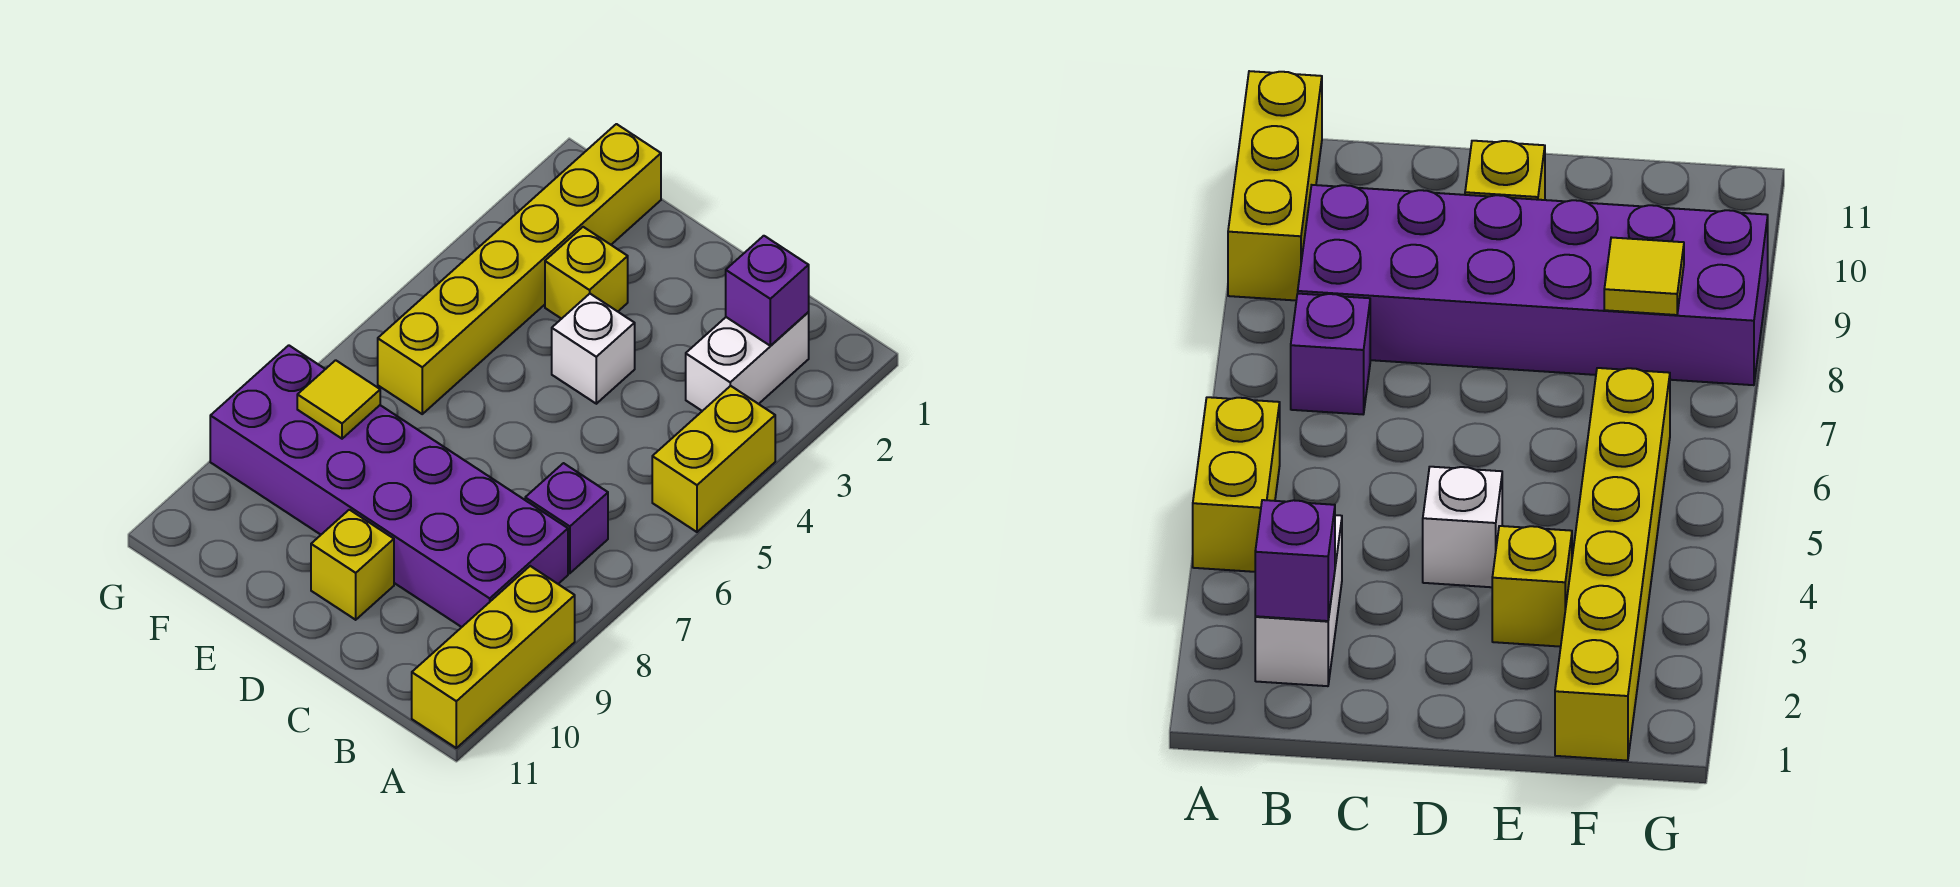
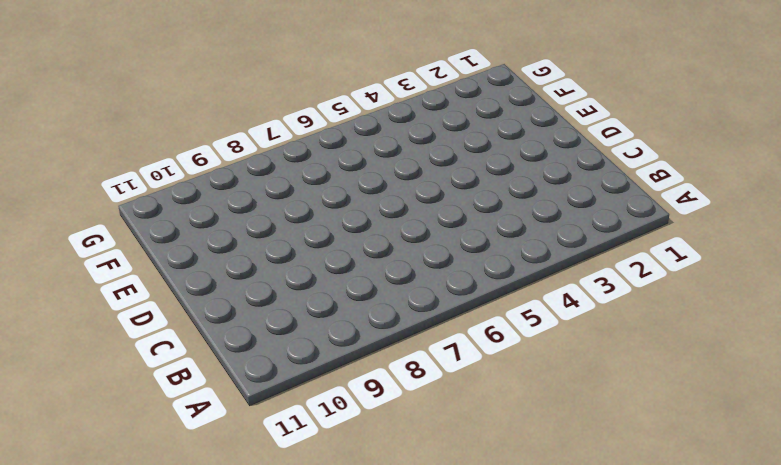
none -> yellow brick A4:A5 level 1
none -> yellow brick A9:A11 level 1

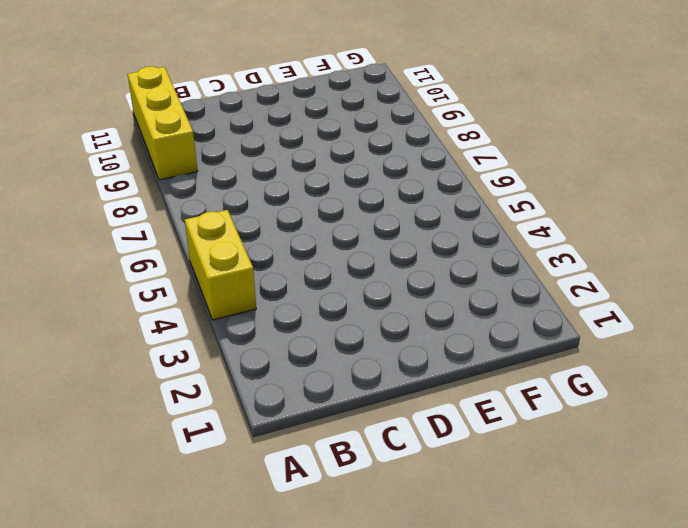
none -> white brick B2:B3 level 1
none -> purple brick B7 level 1

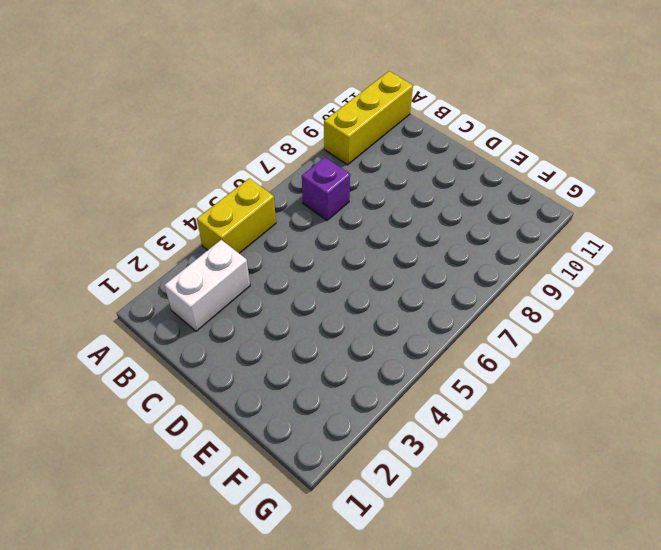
none -> purple brick B8:G9 level 1
none -> white brick D4 level 1

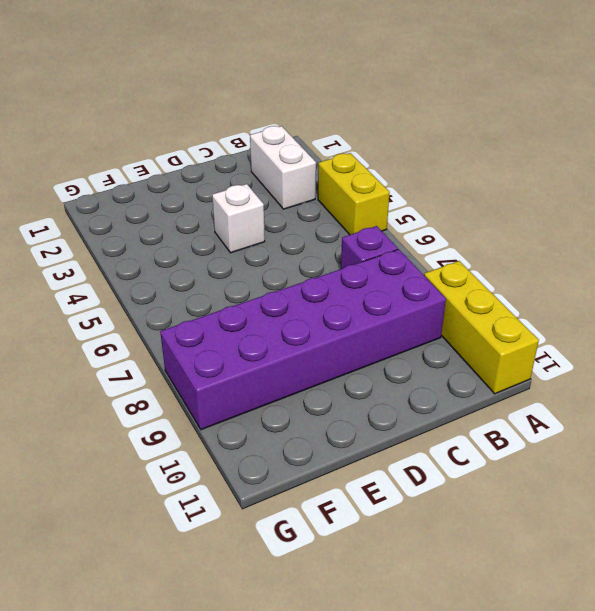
none -> yellow brick D10 level 1
none -> yellow brick E3 level 1

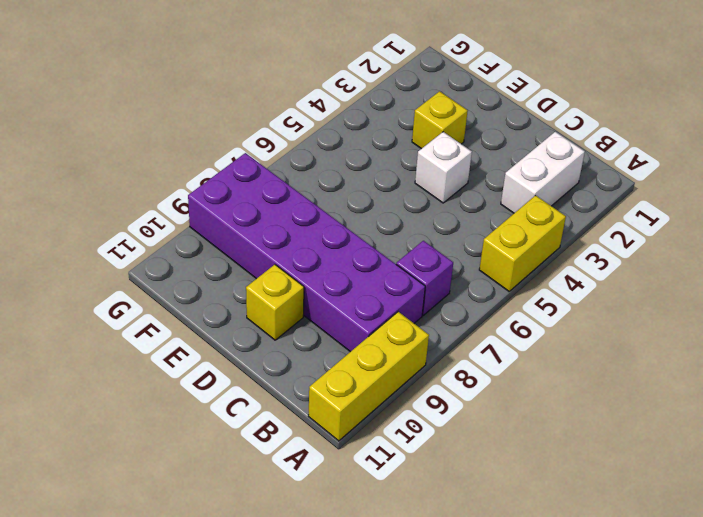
none -> yellow brick F1:F6 level 1
none -> purple brick B2 level 2

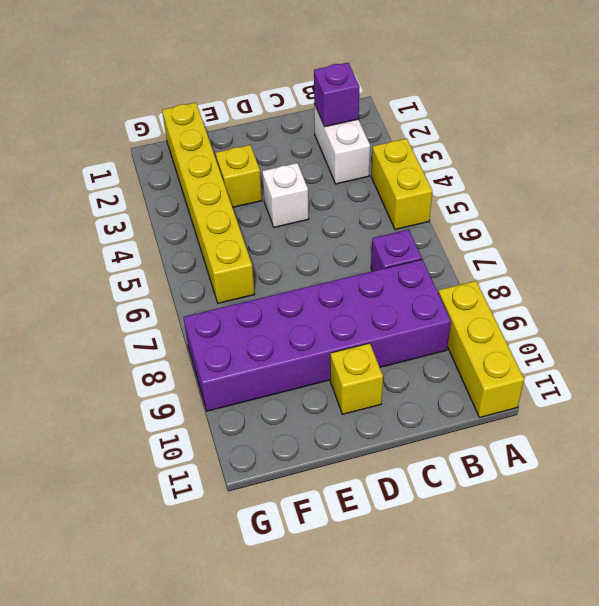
none -> yellow tile F8 level 2

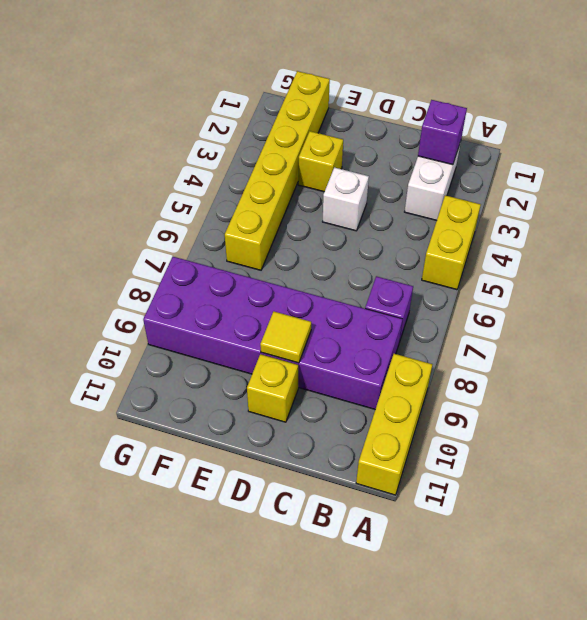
yellow tile D9 level 2 -> yellow tile F8 level 2

